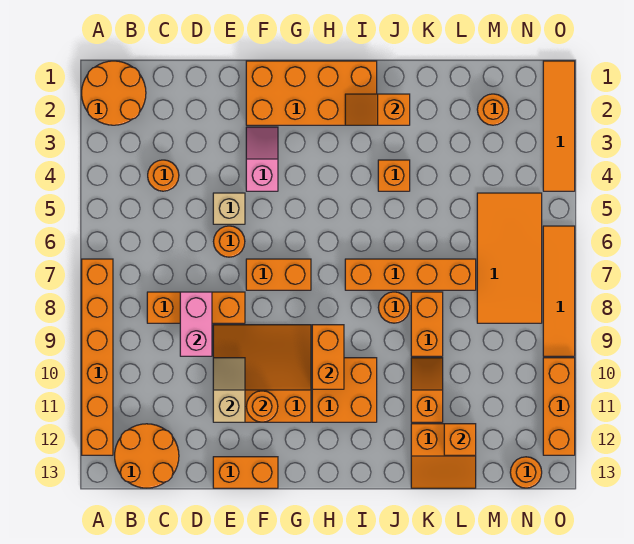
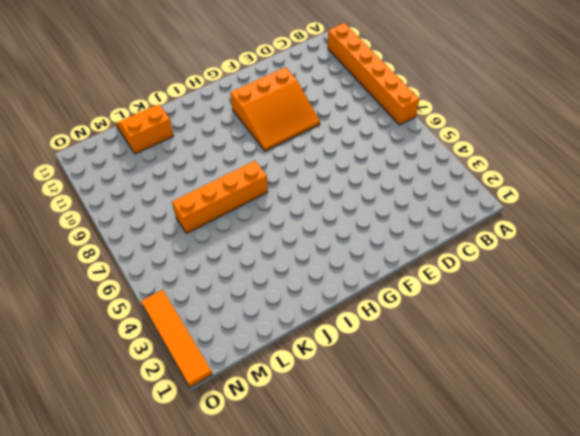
none -> orange round brick A1:B2 level 1
none -> orange round brick B12:C13 level 1
none -> orange round brick C4 level 1
none -> orange brick C8:E8 level 1

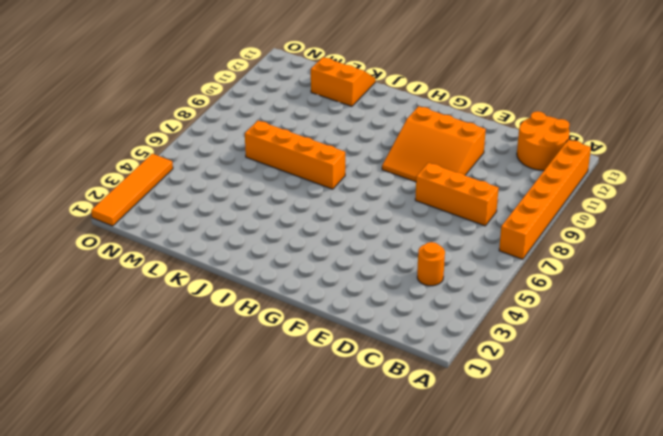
none -> orange round brick A1:B2 level 1
none -> tan brick E5 level 1
none -> orange round brick E6 level 1
none -> orange brick E13:F13 level 1

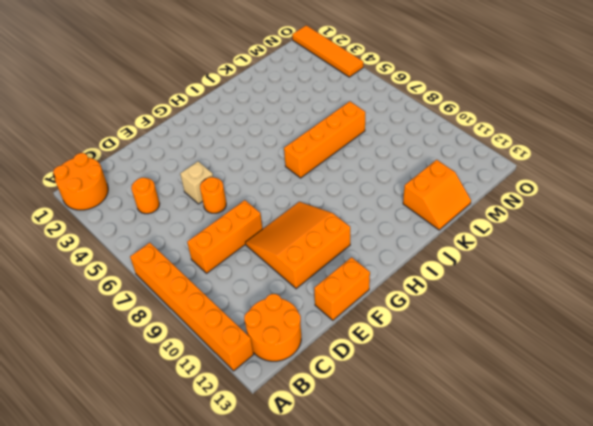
none -> orange brick F1:I2 level 1
none -> pink slope F3:F4 level 1 top 4
none -> orange brick F7:G7 level 1
none -> orange brick H10:I11 level 1

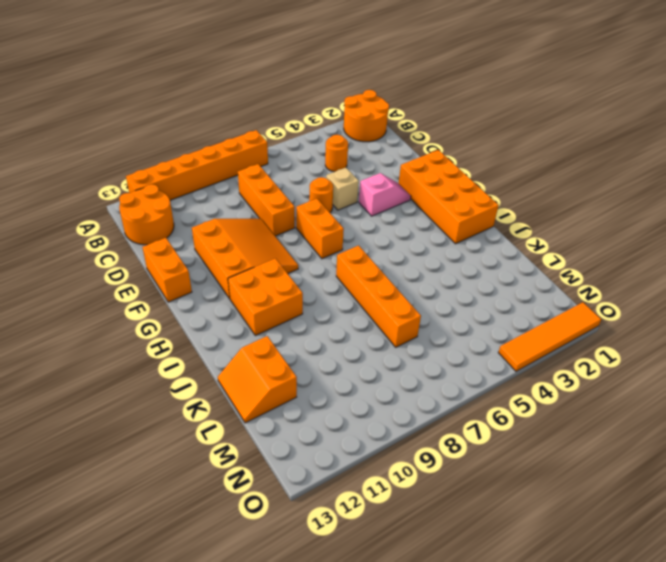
none -> orange brick J4 level 1
none -> orange round brick J8 level 1
none -> orange brick K8:K9 level 1
none -> orange slope K10:K11 level 1 top 11

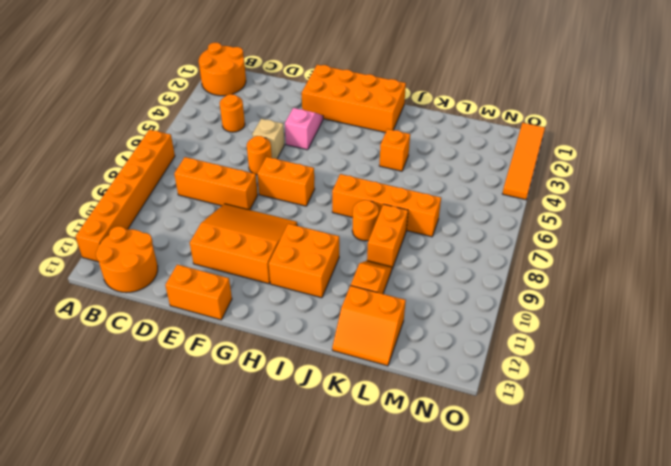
none -> orange round brick M2 level 1
none -> orange tile M5:N8 level 1
none -> orange round brick N13 level 1
none -> orange tile O6:O9 level 1

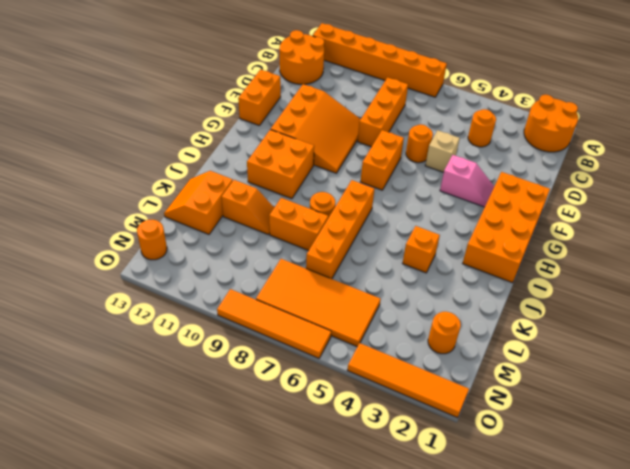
none -> orange brick O10:O12 level 1
none -> pink brick D8:D9 level 2
none -> tan slope E10:E11 level 2 top 11
none -> orange round brick F11 level 2

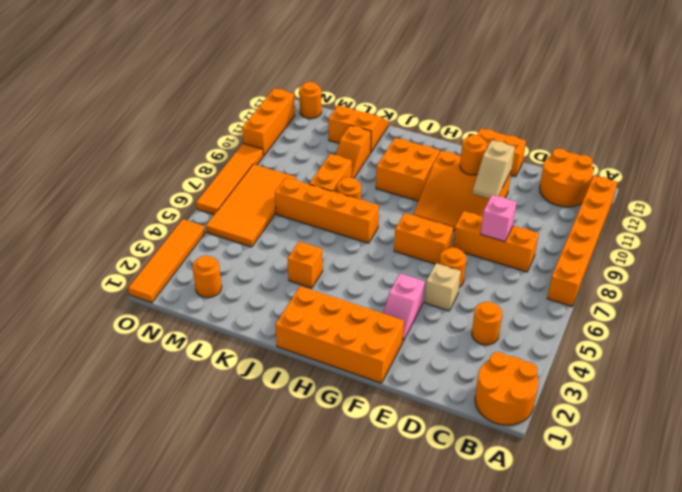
pink brick D8 level 2 -> pink brick D8:D9 level 2
none -> orange brick H9:H10 level 2
none -> orange slope I2:J2 level 2 top J
none -> orange brick L12 level 2

